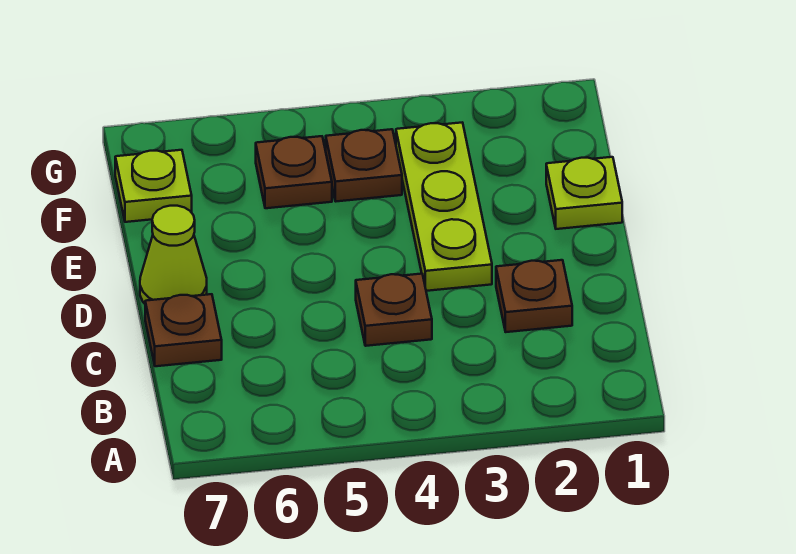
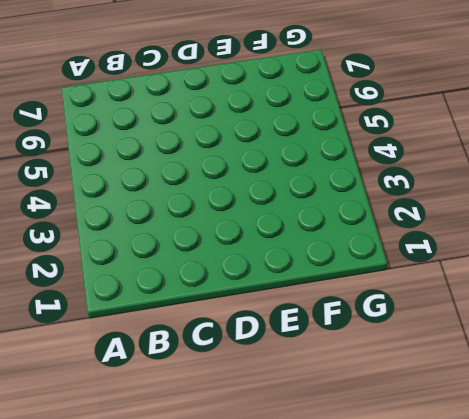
none -> brown plate C2 level 1
none -> brown plate C4 level 1

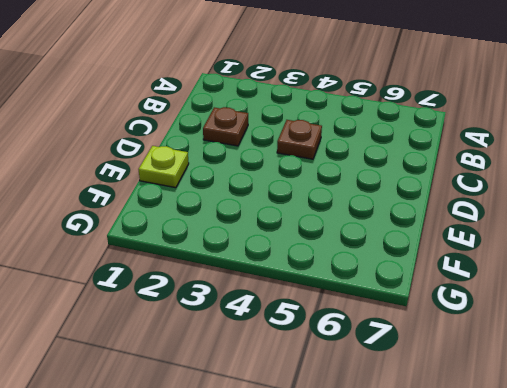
none -> brown plate C7 level 1
none -> lime plate D3:F3 level 1

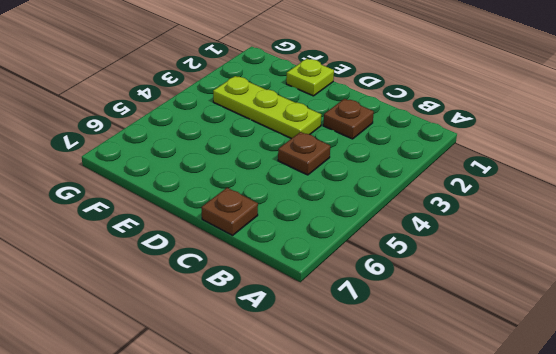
none -> lime cone D7 level 1
none -> brown plate F4 level 1

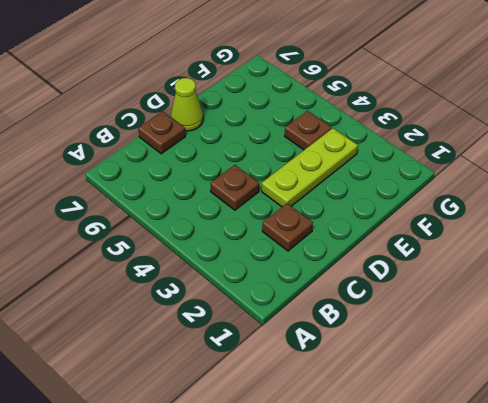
none -> lime plate E1 level 1
none -> brown plate F5 level 1

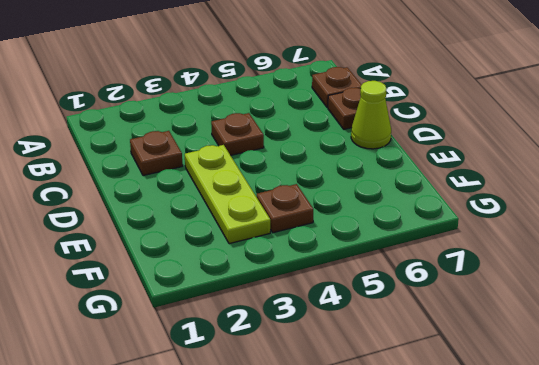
brown plate B7 level 1 -> brown plate F5 level 1
none -> lime plate E1 level 1
none -> lime plate F7 level 1

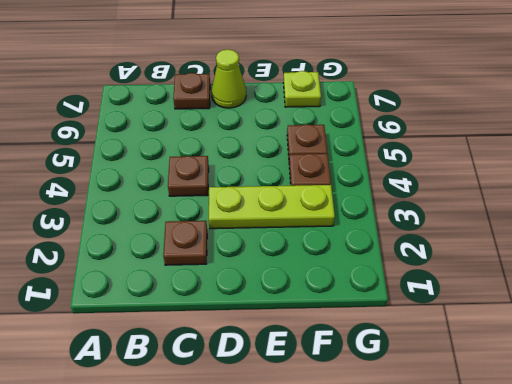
none -> lime plate E1 level 1

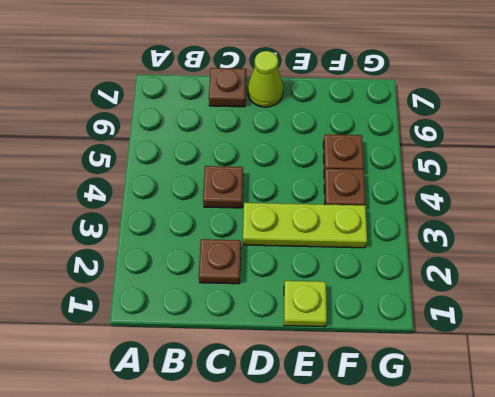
none -> lime plate F7 level 1

